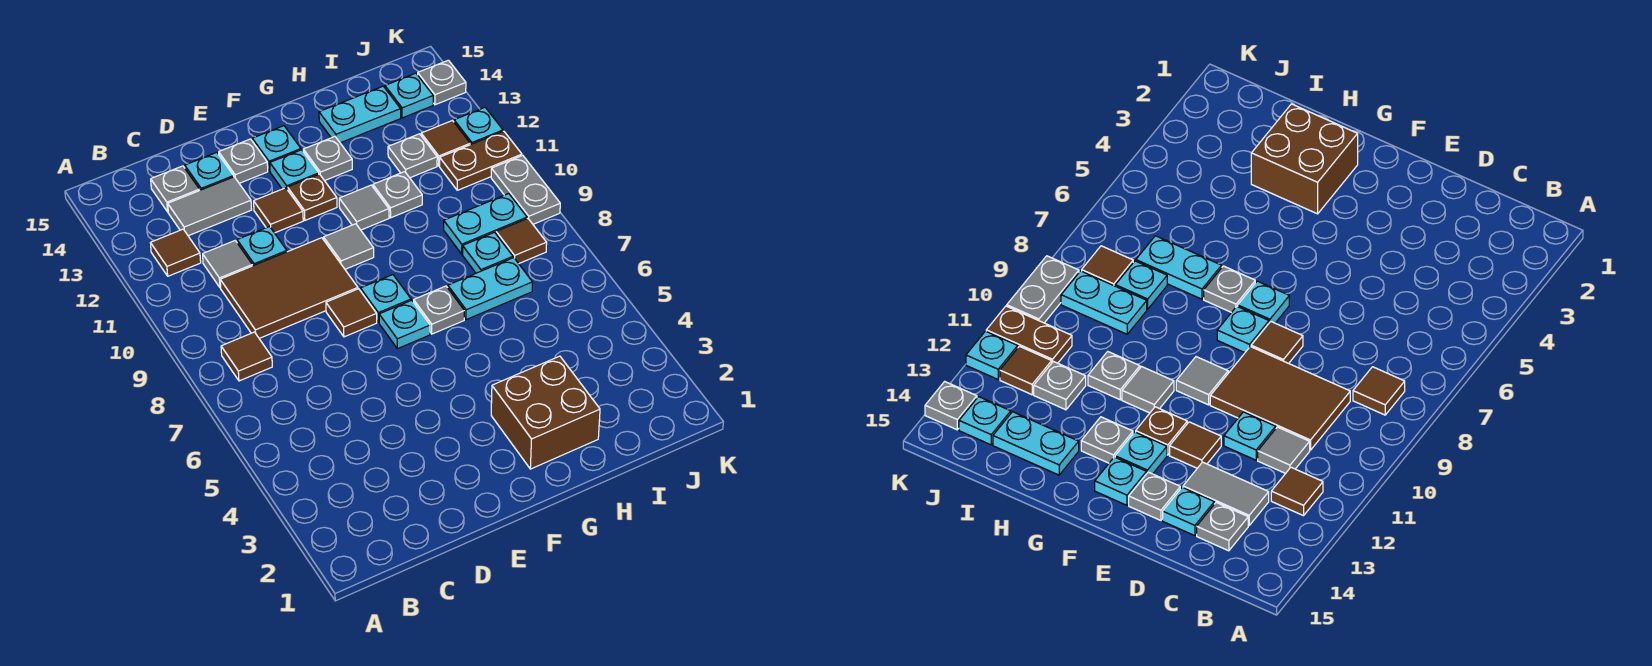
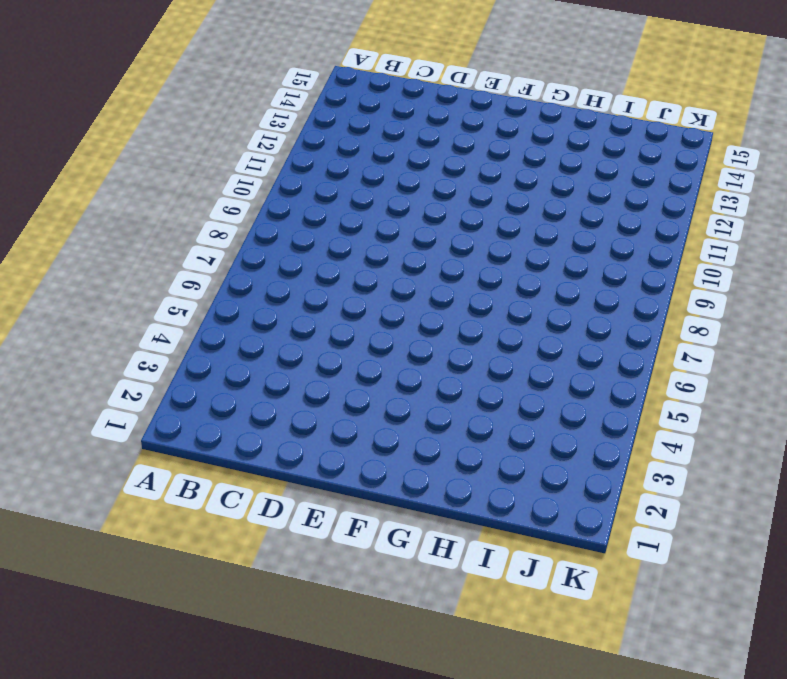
none -> brown tile B8 level 1
none -> brown tile B12 level 1
none -> brown tile C9:E10 level 1
none -> grey tile C11 level 1

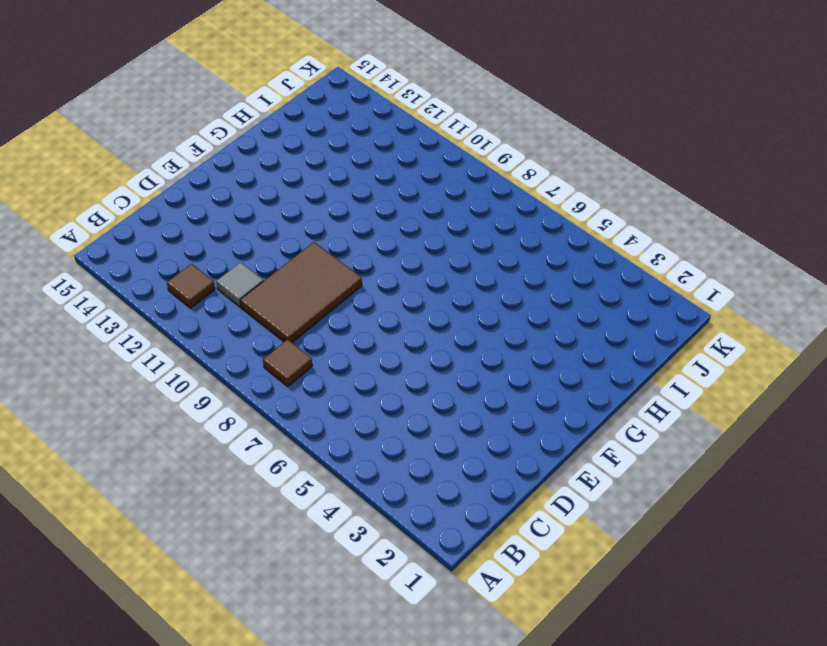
none -> grey tile C13:D13 level 1
none -> grey plate C14 level 1
none -> cyan plate D11 level 1
none -> cyan plate D14 level 1

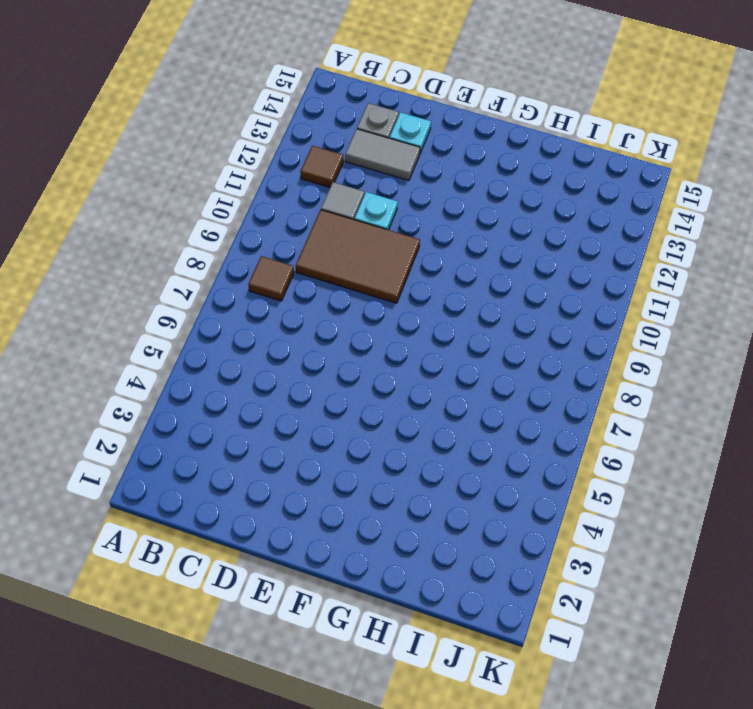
none -> brown tile E8 level 1
none -> brown tile E12 level 1
none -> grey plate E14 level 1
none -> cyan plate F7 level 1

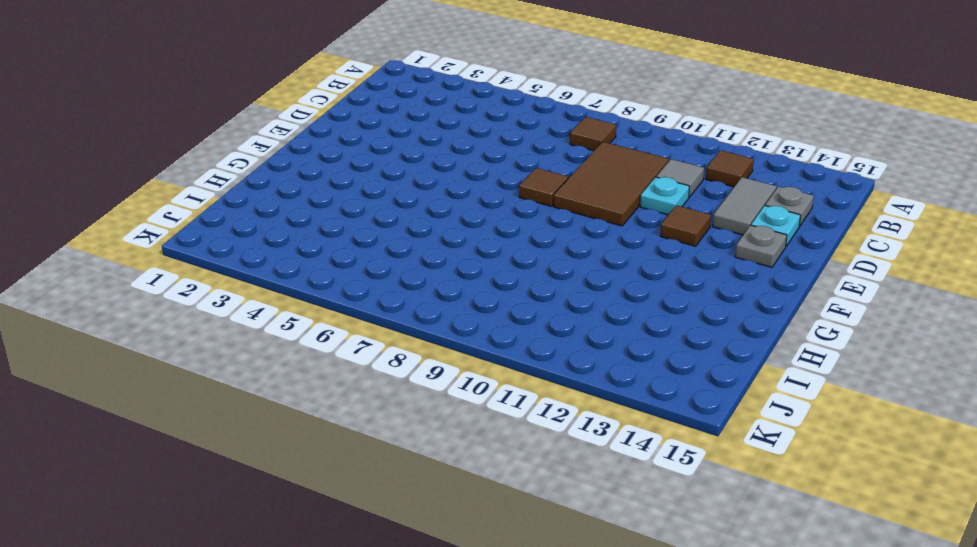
none -> cyan plate F7 level 1
none -> cyan plate F8 level 1
none -> grey tile F10 level 1
none -> brown plate F12 level 1

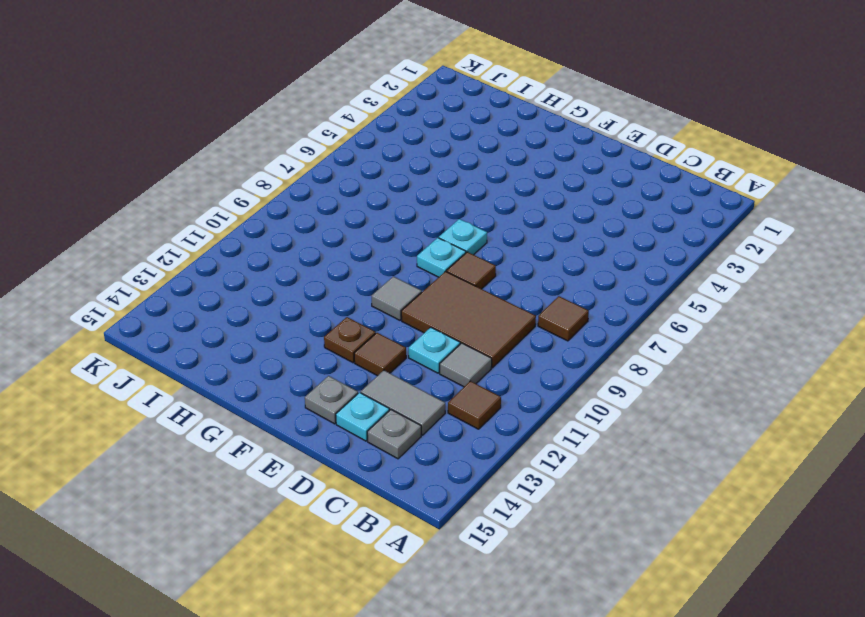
none -> cyan plate F13 level 1
none -> cyan plate F14 level 1
none -> brown brick G2:H3 level 1
none -> grey plate G7 level 1

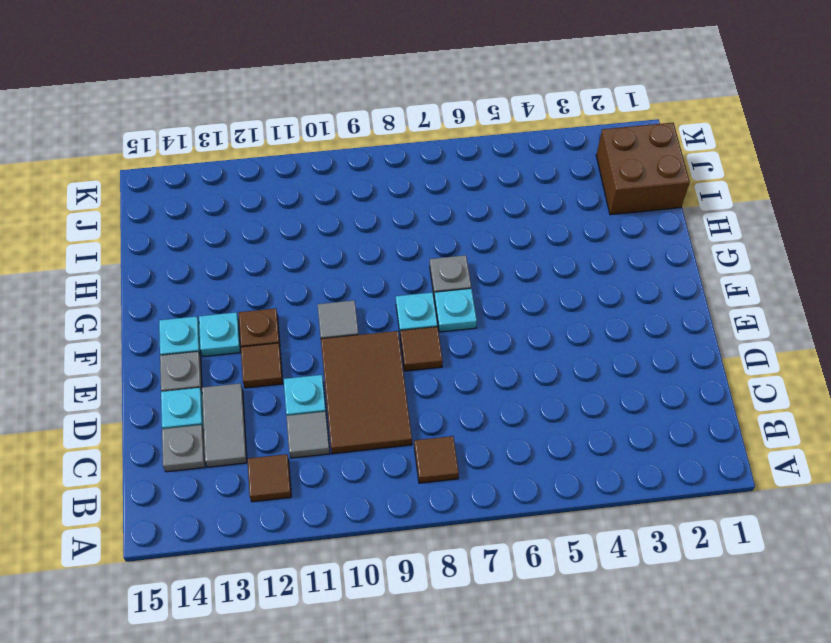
brown brick I1:J2 level 1 -> brown brick G2:H3 level 1
none -> grey tile G11 level 1
none -> grey plate G13 level 1
none -> cyan plate H7:I7 level 1
none -> grey plate H11 level 1

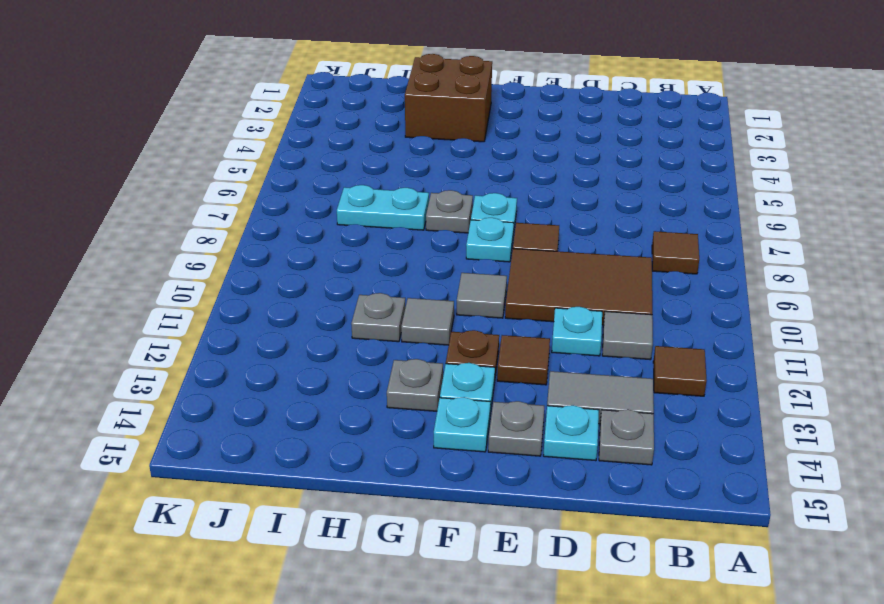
none -> cyan plate H14:I14 level 1
none -> cyan plate I8 level 1
none -> cyan plate I9:J9 level 1
none -> grey plate I12 level 1

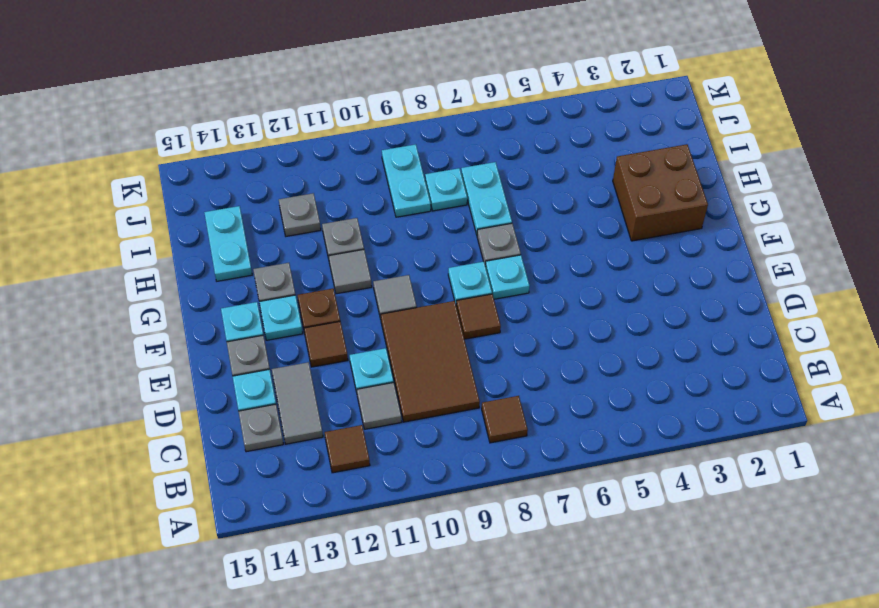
none -> brown tile J8 level 1
none -> brown plate J11:K11 level 1
none -> brown tile J12 level 1
none -> cyan plate J14 level 1

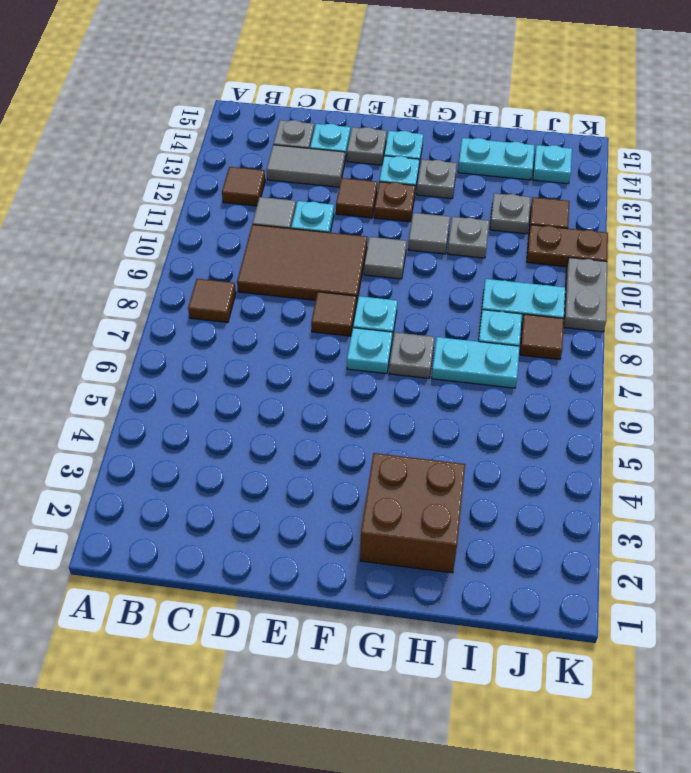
none -> cyan plate K12 level 1
none -> grey plate K14 level 1

